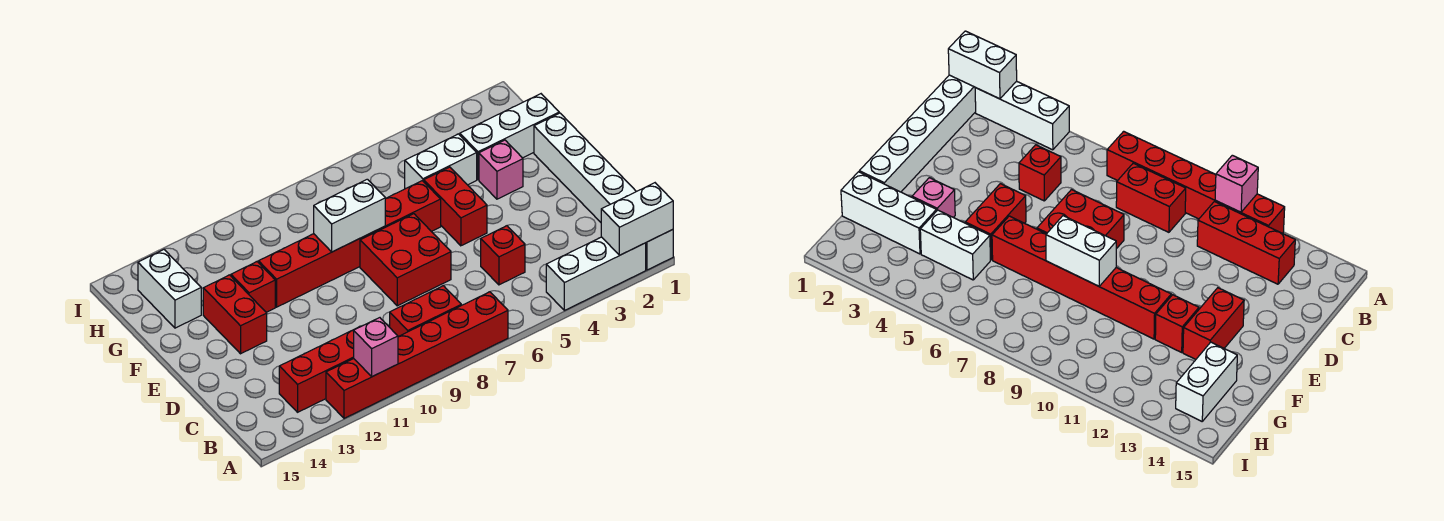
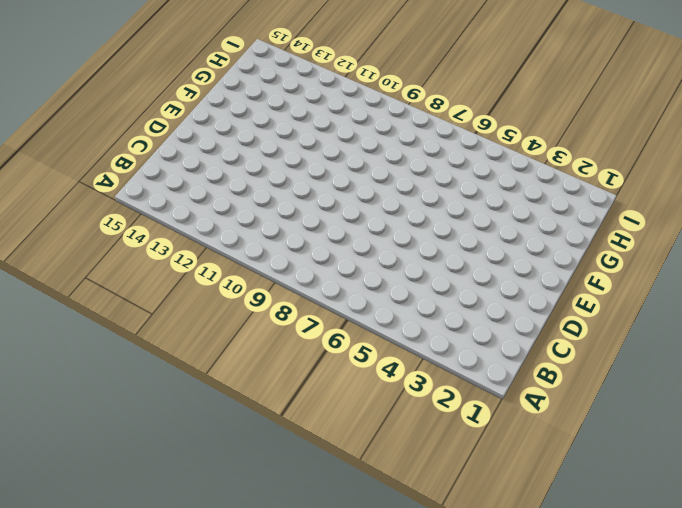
none -> white brick A1:F1 level 1
none -> white brick A2:A4 level 1
none -> red brick A7:A12 level 1

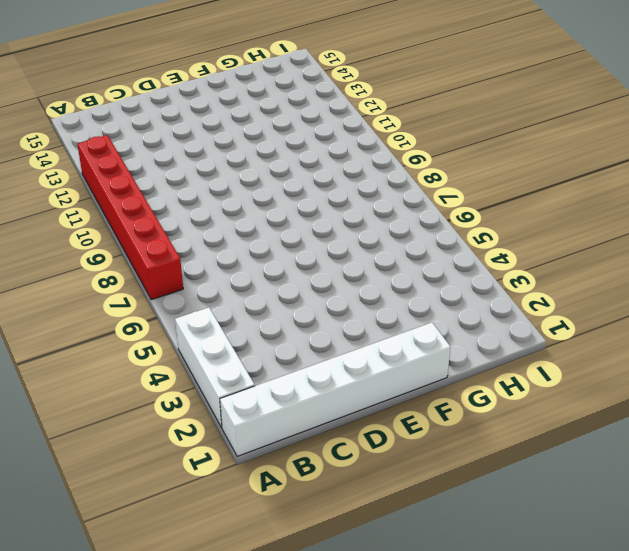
none -> red brick B8:B9 level 1
none -> red brick B11:B13 level 1
none -> red brick C5 level 1

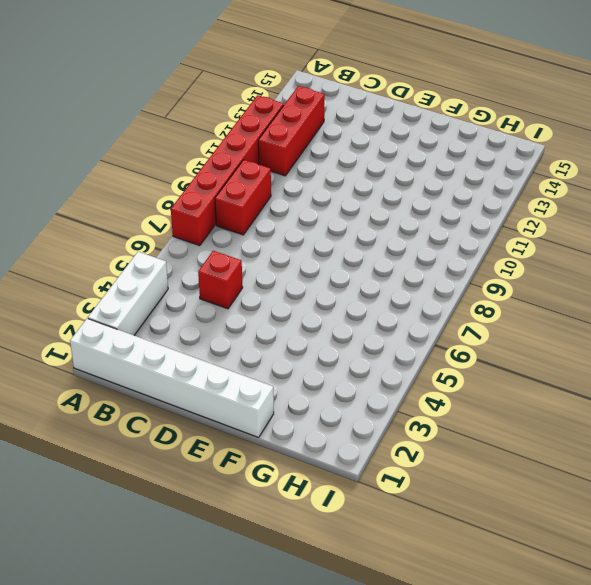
none -> red brick D7:E8 level 1
none -> red brick E5:F5 level 1
none -> red brick E13:F13 level 1

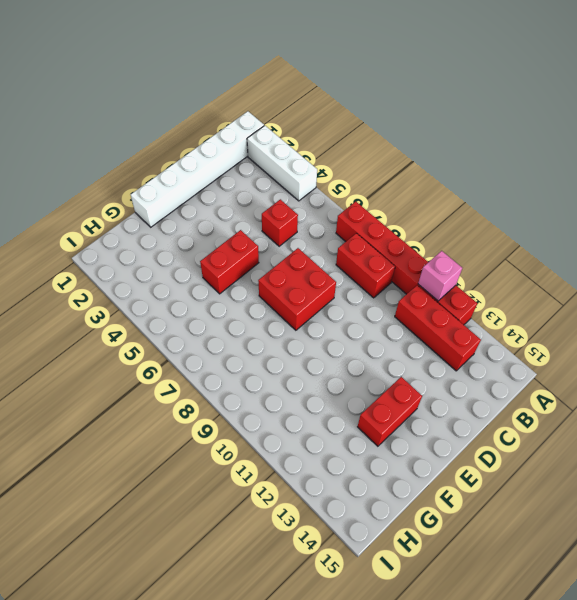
none -> pink brick F3 level 1
none -> red brick F6:F11 level 1
none -> red brick F12 level 1

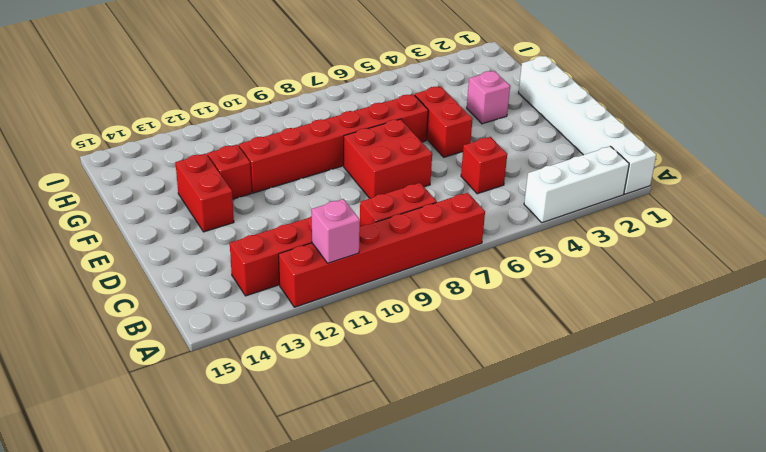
none -> white brick G1:G3 level 1
none -> white brick G4:G5 level 1
none -> white brick G14:H14 level 1

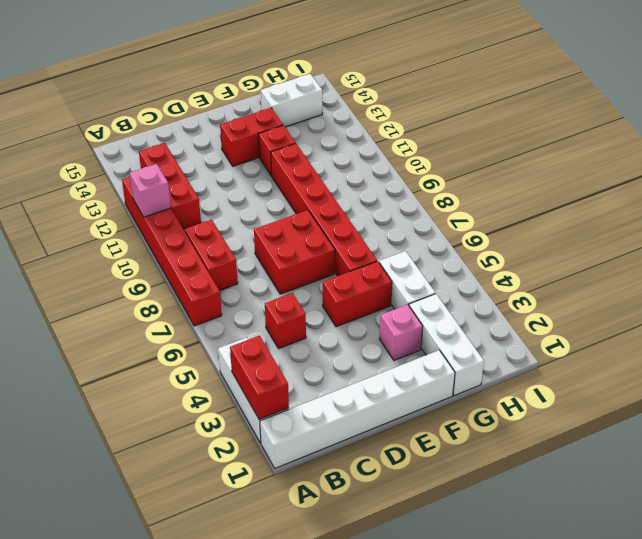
red brick A2:A3 level 2 -> white brick A1:A2 level 2
none -> white brick F8:F9 level 2

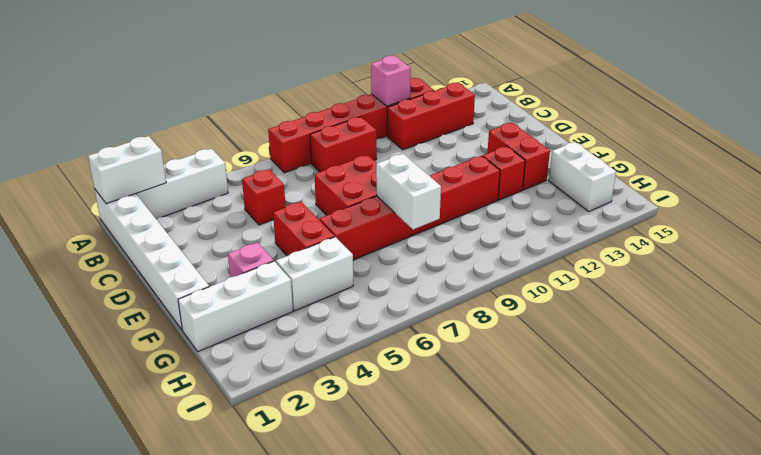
white brick F8:G8 level 2 -> white brick F8:F9 level 2

